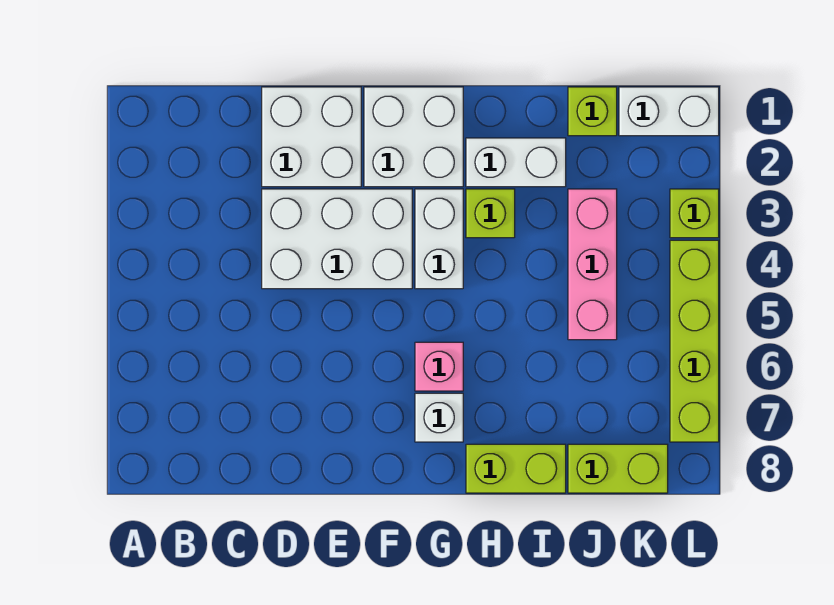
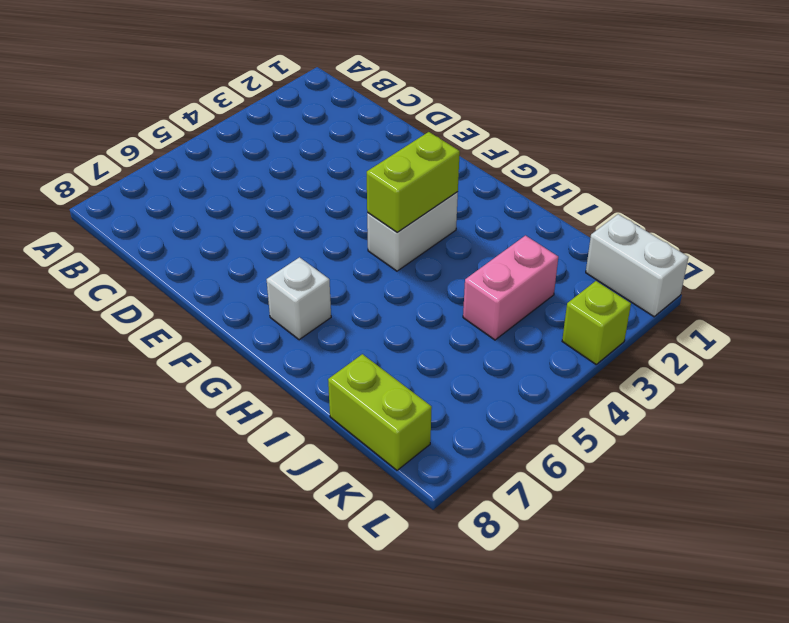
lime brick G3:G4 level 2 -> lime brick H8:I8 level 1
pink brick J3:J4 level 1 -> pink brick J3:J5 level 1
none -> white brick D1:E2 level 1
none -> white brick D3:F4 level 1
none -> white brick F1:G2 level 1

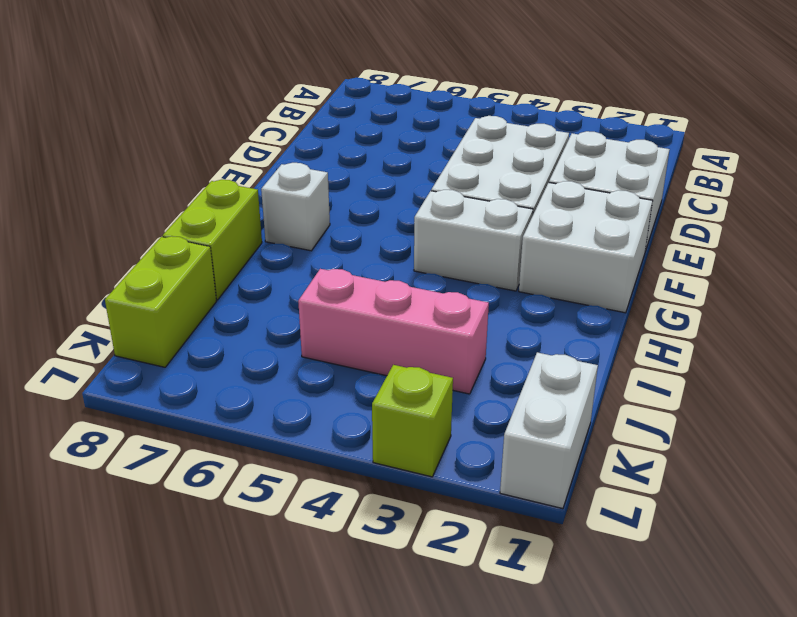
none -> pink brick G6 level 1
none -> white brick H2:I2 level 1
none -> lime brick H3 level 1

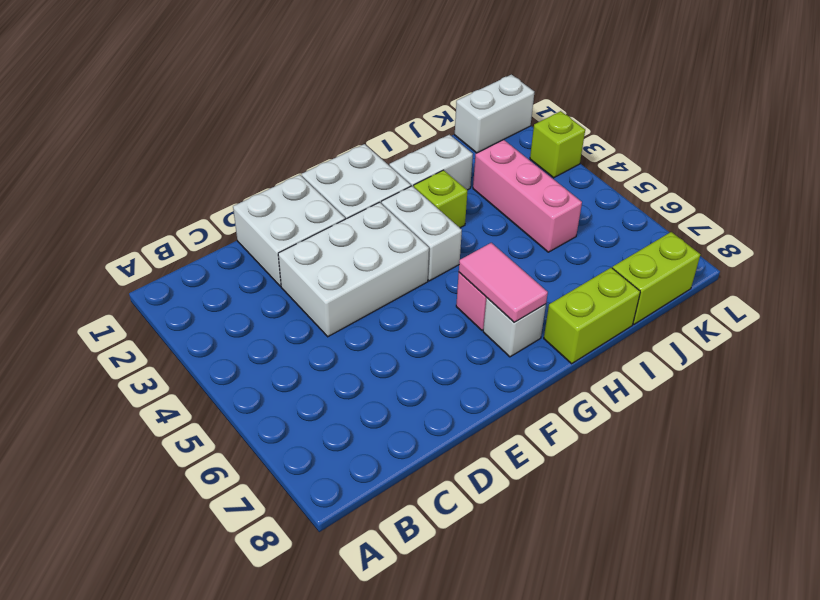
pink tile G6:G7 level 2 -> none
none -> lime brick J1 level 1
none -> lime brick L4:L7 level 1

